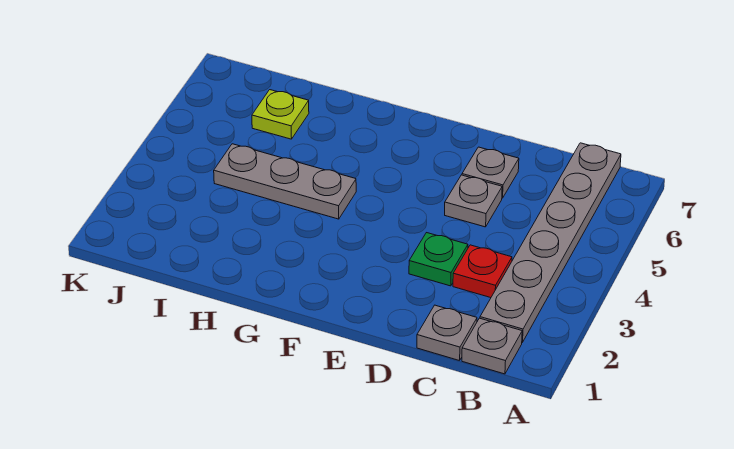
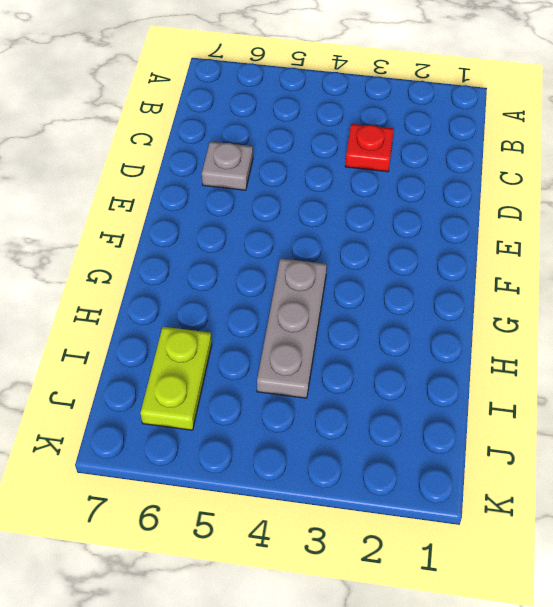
lime plate I6:J6 level 1 -> lime plate I6 level 1
none -> grey plate B1 level 1
none -> grey plate B2:B7 level 1

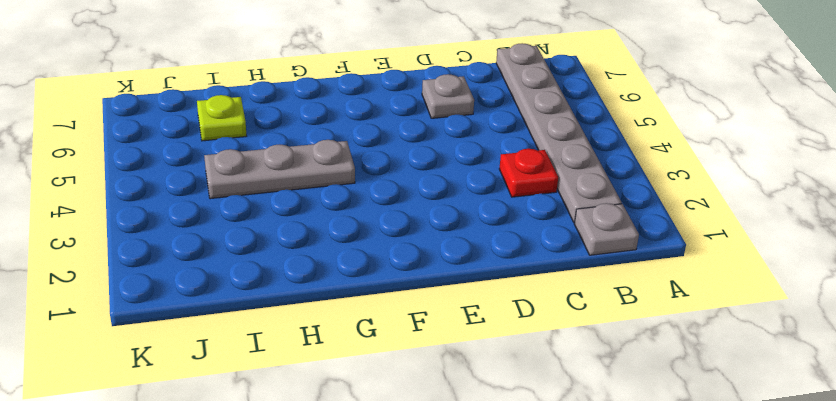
none -> grey plate C1 level 1
none -> green plate D3 level 1

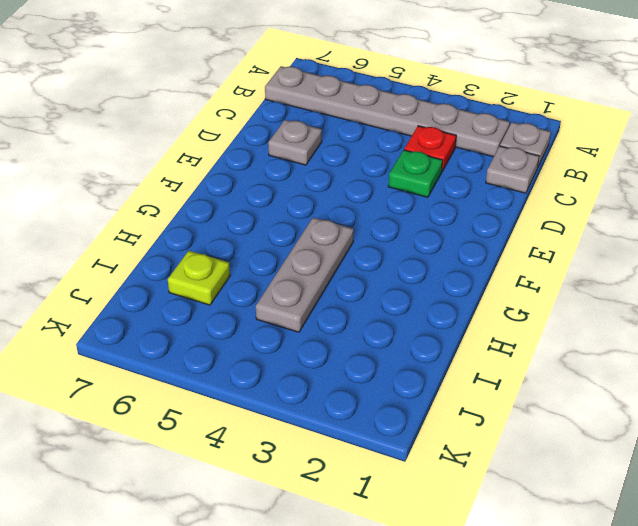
none -> grey plate D5 level 1

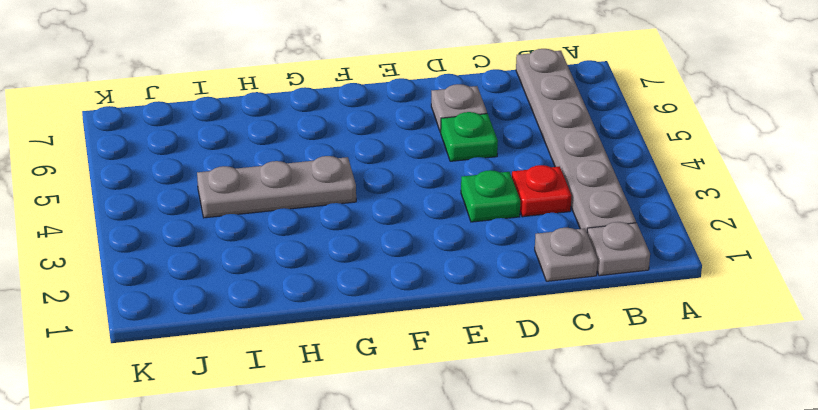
green plate D5 level 1 -> grey plate D5 level 1
none -> lime plate I6 level 1

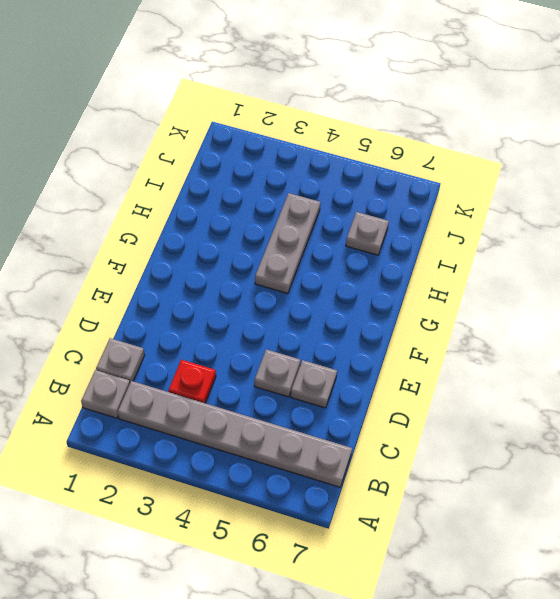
grey plate I6 level 1 -> lime plate I6 level 1
none -> green plate D3 level 1

